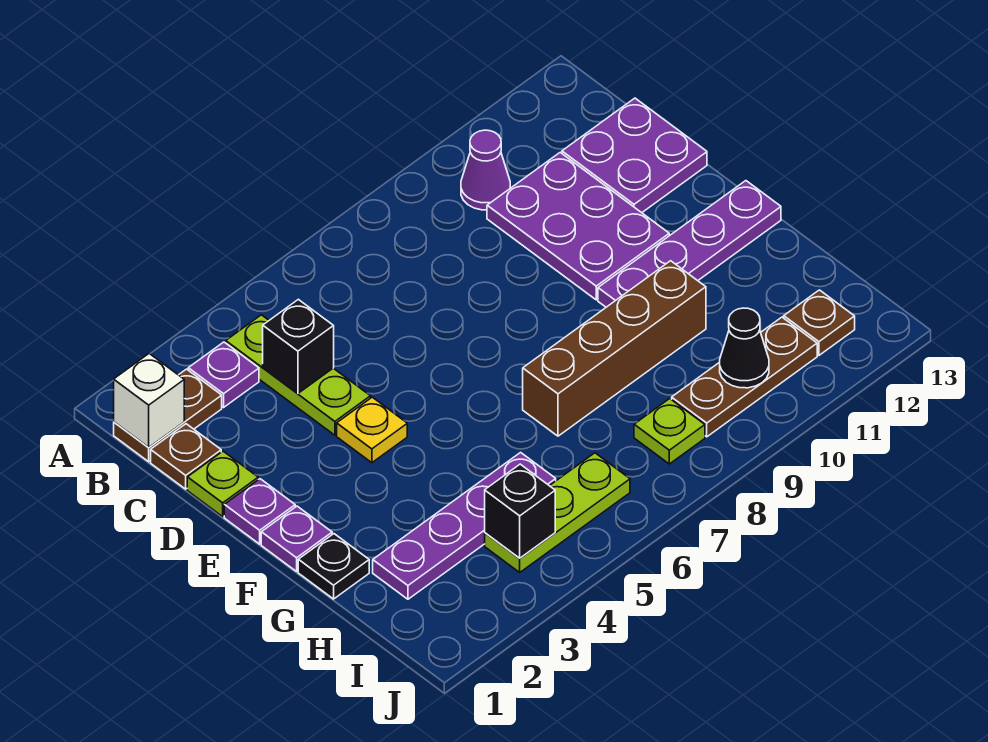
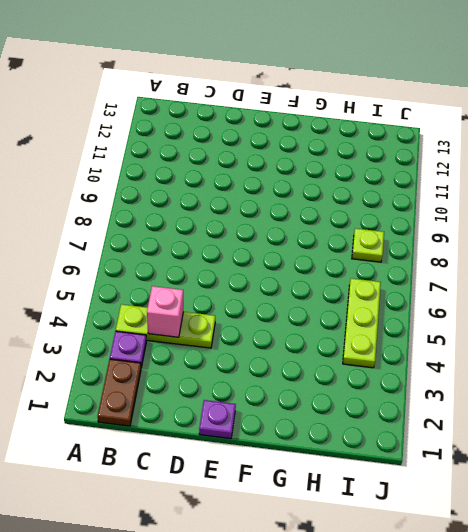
pink brick C4 level 2 -> black brick C4 level 2
none -> purple cone B10 level 1
none -> brown plate C1 level 1
none -> purple plate C10:E11 level 1

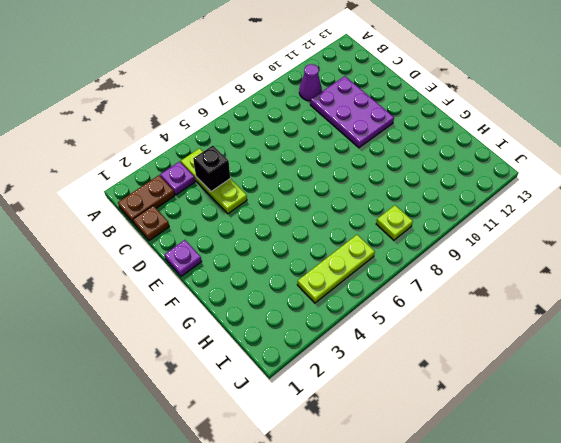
none -> purple plate C12:D13 level 1
none -> lime plate D1 level 1
none -> yellow plate E4 level 1

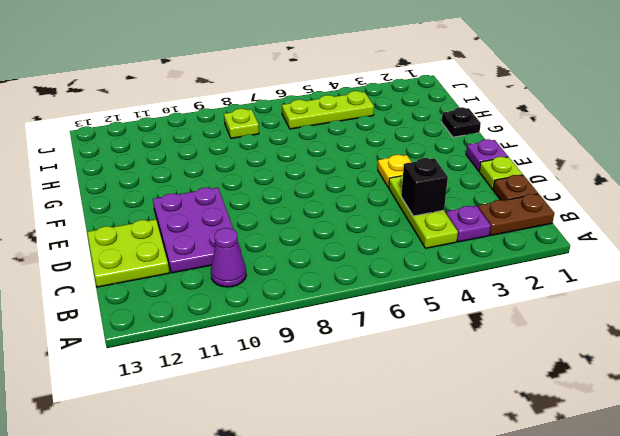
lime plate C12:D13 level 1 -> purple plate C12:D13 level 1
none -> purple plate F1 level 1
none -> purple plate F10:F13 level 1
none -> brown brick G7:G10 level 1

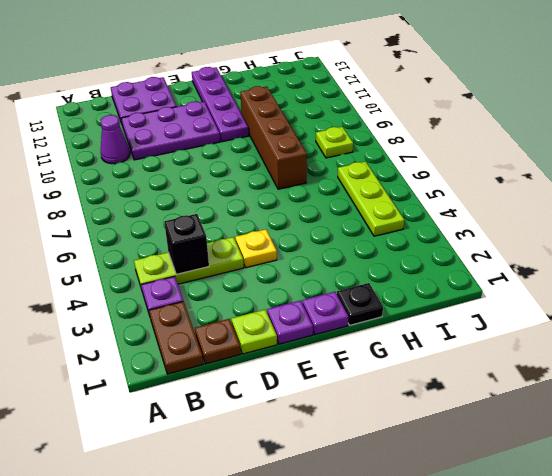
none -> purple plate H2:H5 level 1
none -> brown plate I9:I11 level 1
none -> brown plate I12 level 1

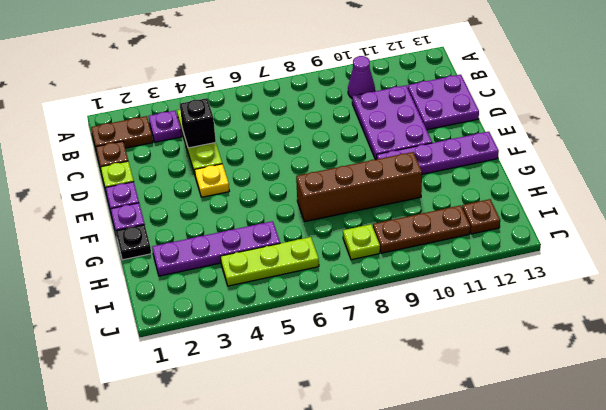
none -> white brick B1 level 2
none -> black brick I4 level 2
none -> black cone I10 level 2

